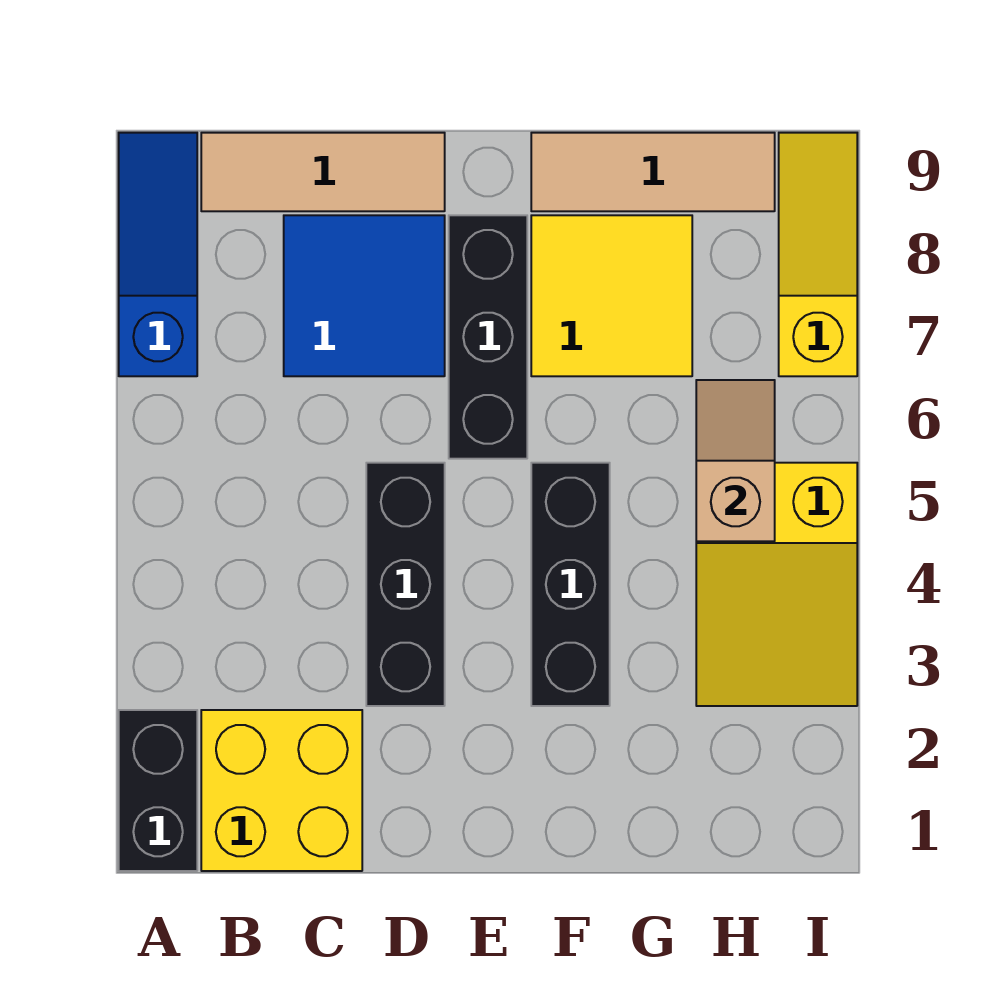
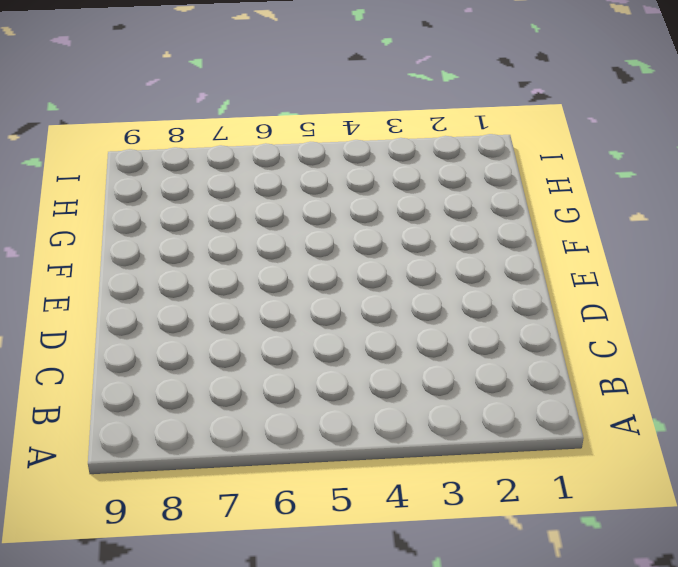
none -> black brick A1:A2 level 1
none -> blue slope A7:A9 level 1 top 7
none -> yellow brick B1:C2 level 1

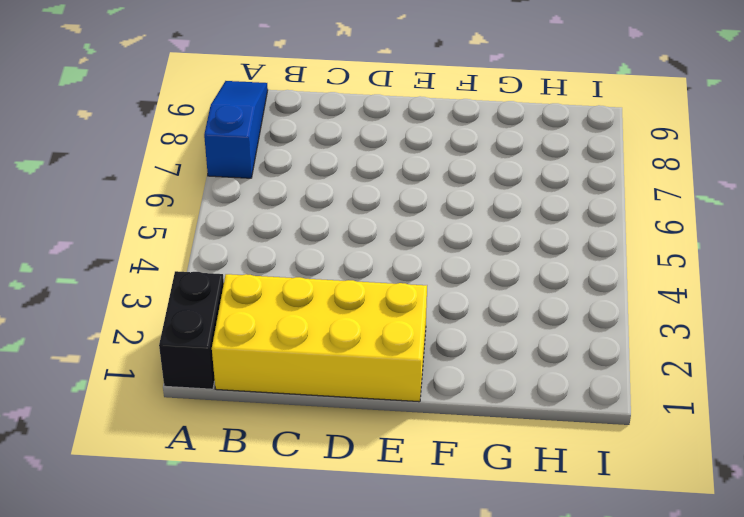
yellow brick B1:E2 level 1 -> yellow brick B1:C2 level 1
none -> tan tile B9:D9 level 1
none -> blue tile C7:D8 level 1
none -> black brick D3:D5 level 1

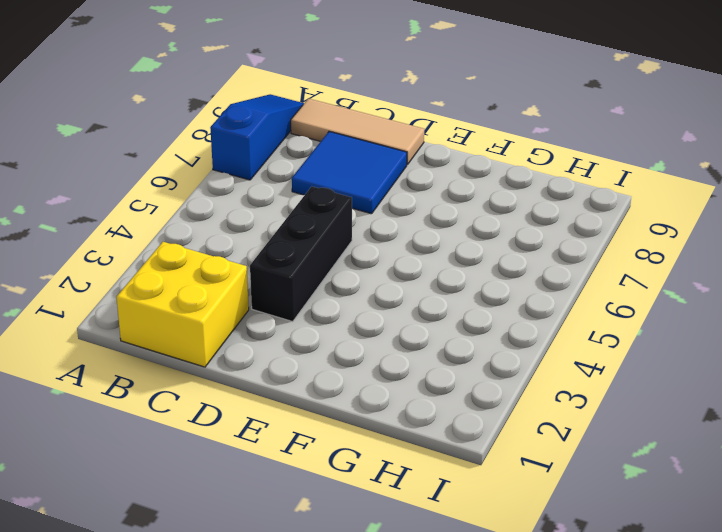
none -> black brick A1:A2 level 1
none -> black brick E6:E8 level 1
none -> black brick F3:F5 level 1

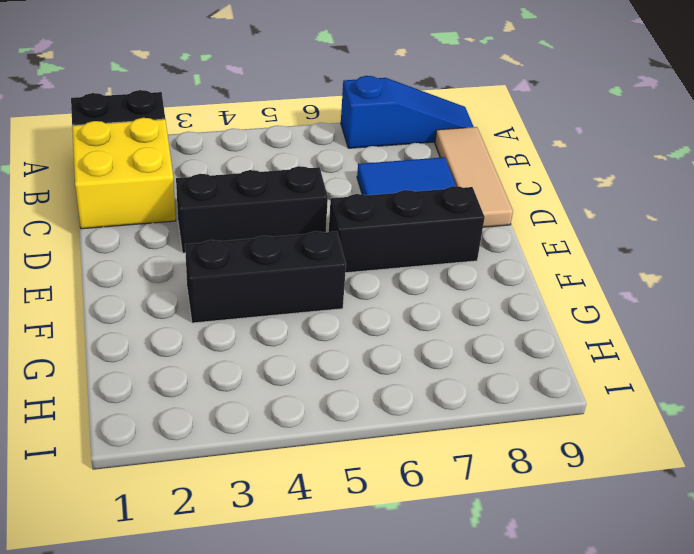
none -> yellow tile F7:G8 level 1
none -> tan tile F9:H9 level 1
none -> yellow slope H3:I5 level 1 top 5

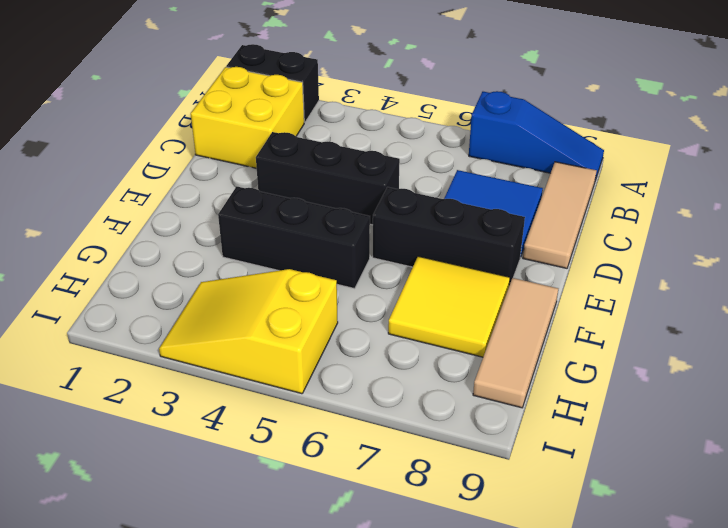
none -> yellow slope I7:I9 level 1 top 7
none -> tan slope H5:H6 level 2 top 5

